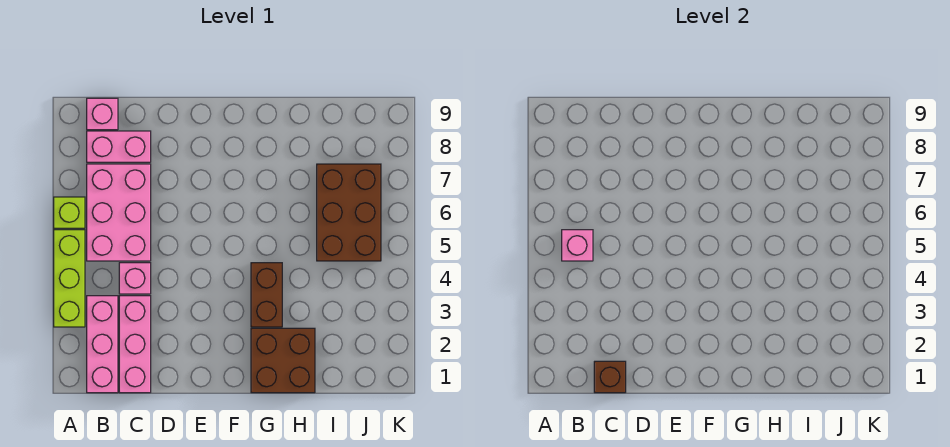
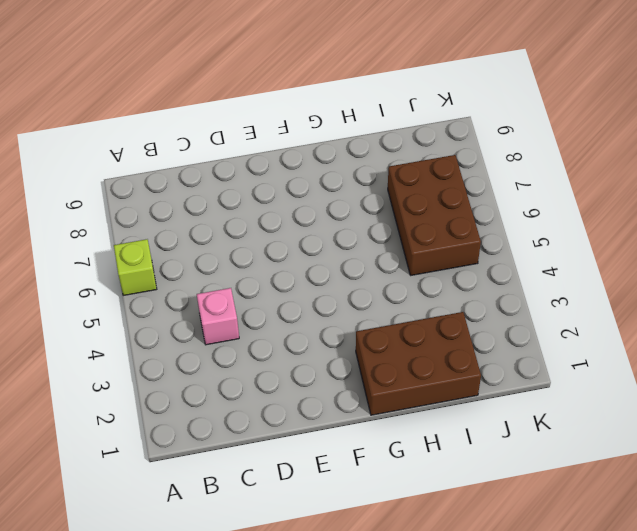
brown brick G1:I2 level 1 -> brown brick G1:H2 level 1
none -> lime brick A3:A5 level 1
none -> pink brick B1:B3 level 1
none -> pink brick B5:C7 level 1

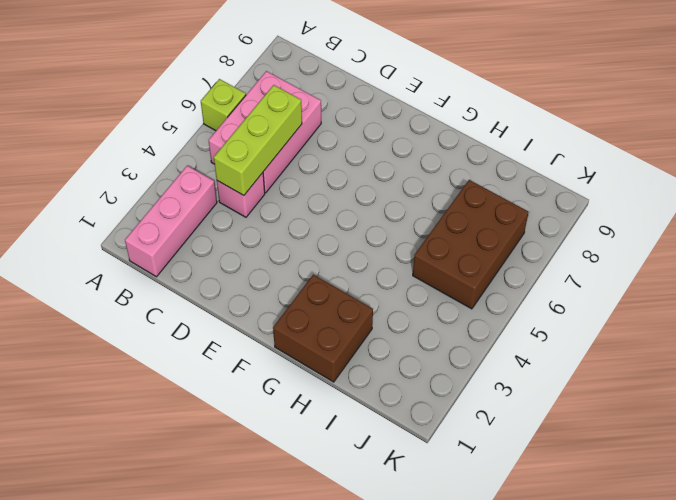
lime brick C4:C6 level 2 -> lime brick A3:A5 level 1
none -> pink brick B8:C8 level 1
none -> pink brick B9 level 1
none -> pink brick C1:C3 level 1

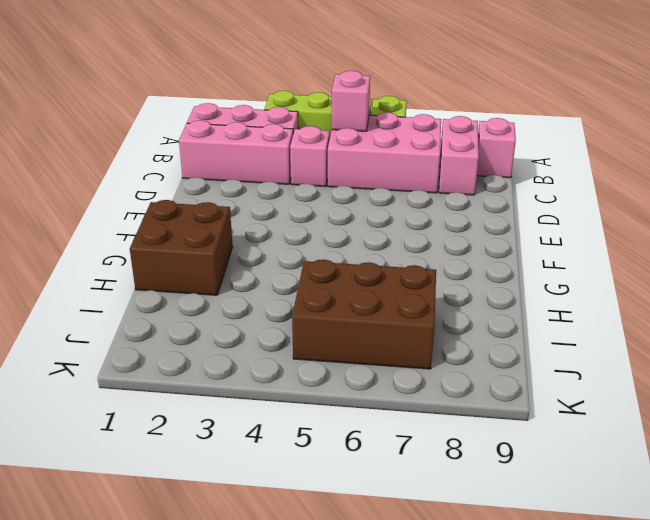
none -> brown brick G3:G4 level 1
none -> brown brick C1 level 2

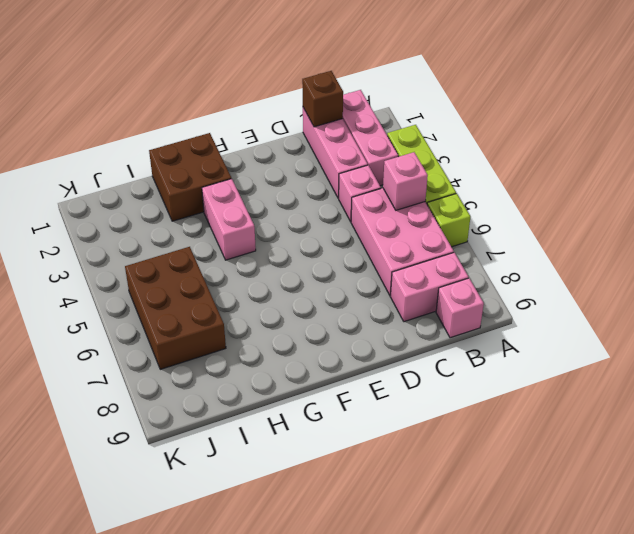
pink brick G3:G4 level 1 -> brown brick G3:G4 level 1

